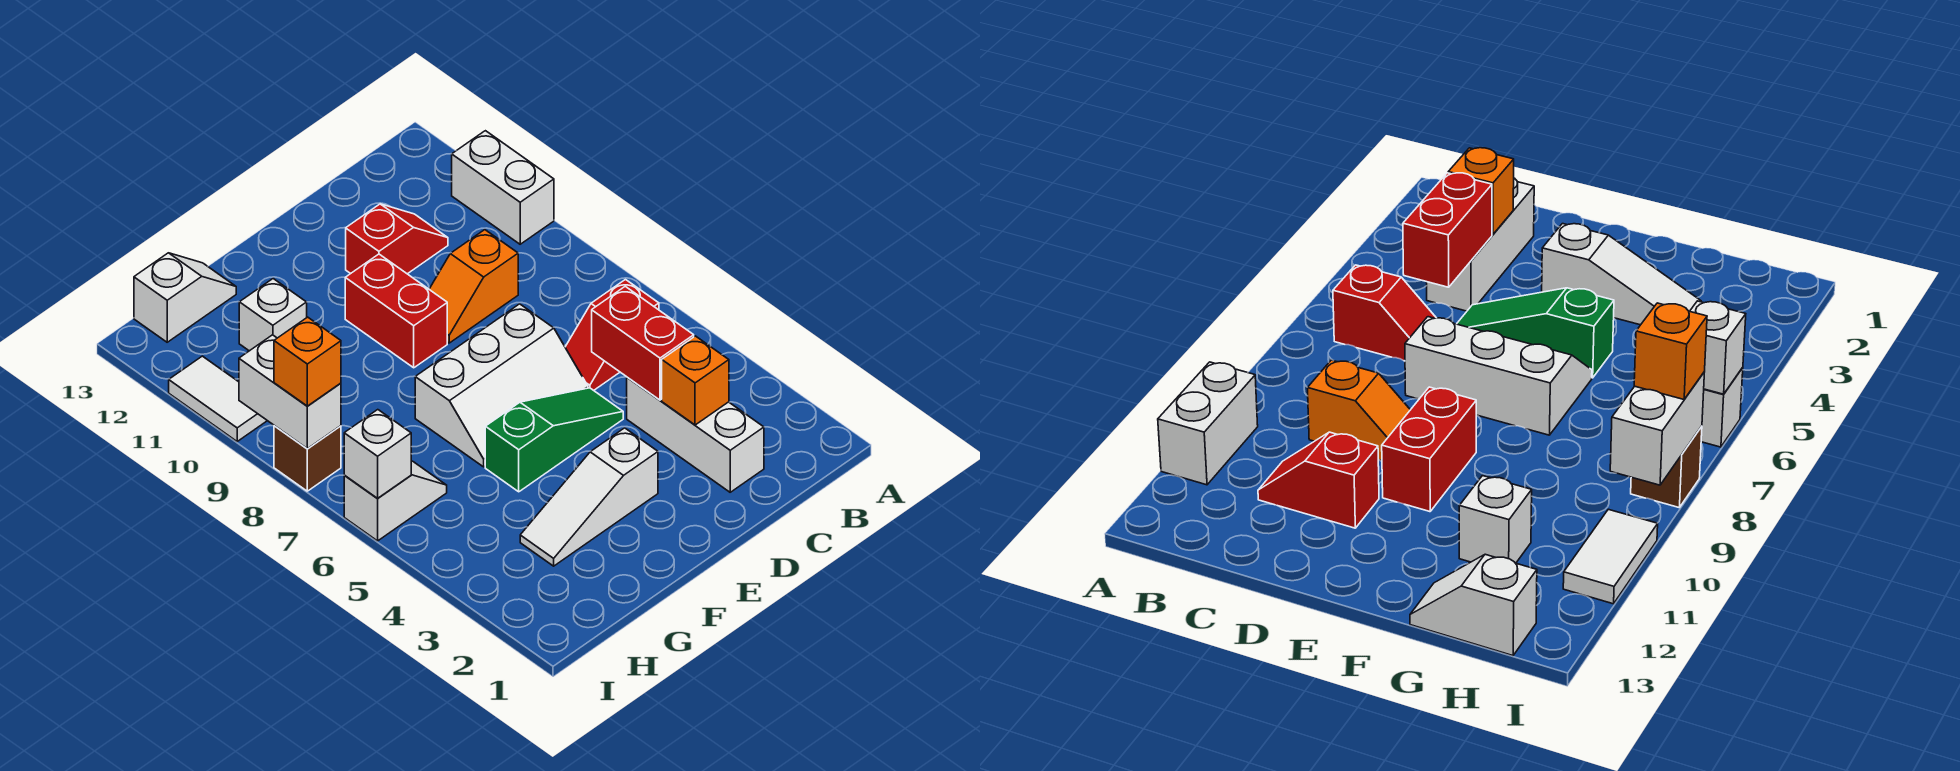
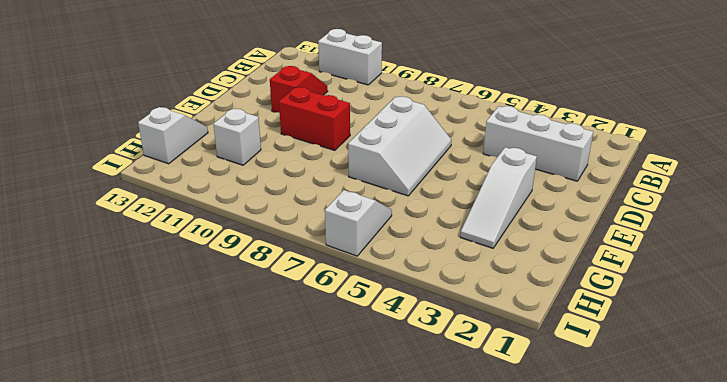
none -> red slope B6:C6 level 1 top B
none -> orange slope C9:D9 level 1 top C
none -> green slope D5:F5 level 1 top F

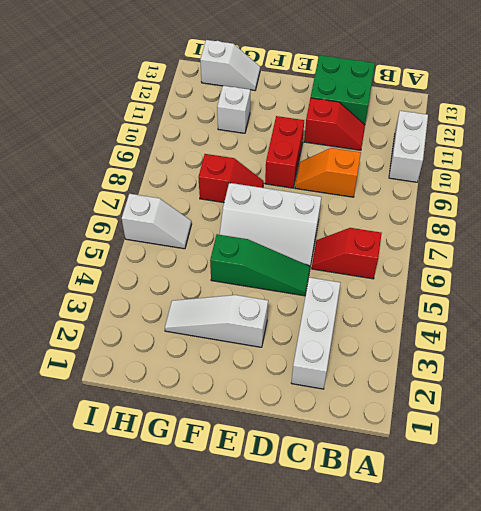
green brick C12:D13 level 1 -> none
red slope F8:G8 level 1 top G -> none
none -> brown brick I8 level 1
none -> white tile I10:I11 level 1
none -> orange brick C3 level 2

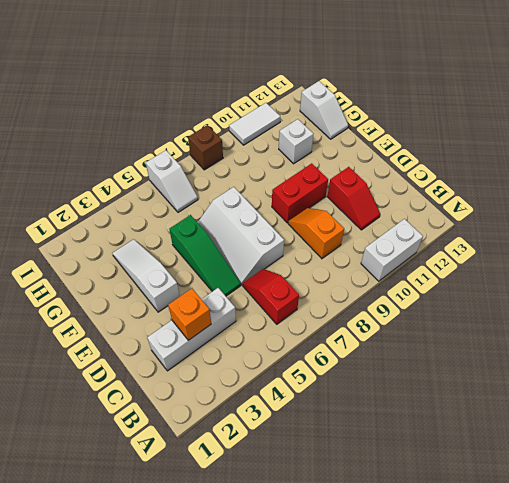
none -> red brick C4:C5 level 2
none -> white brick I6 level 2
none -> white brick I8:I9 level 2

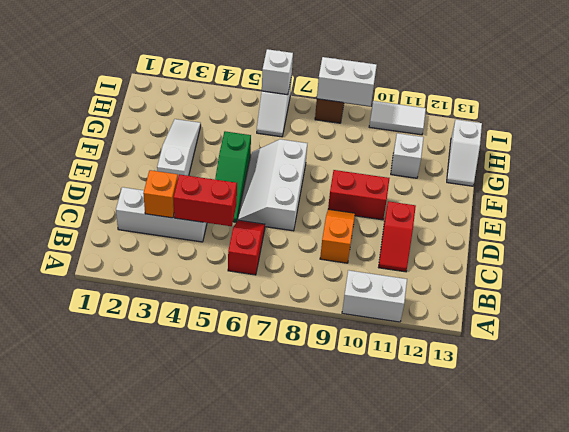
none -> orange brick I8 level 3

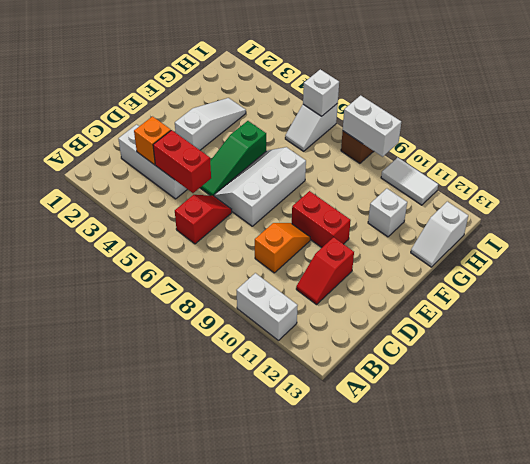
none -> orange brick I8 level 3

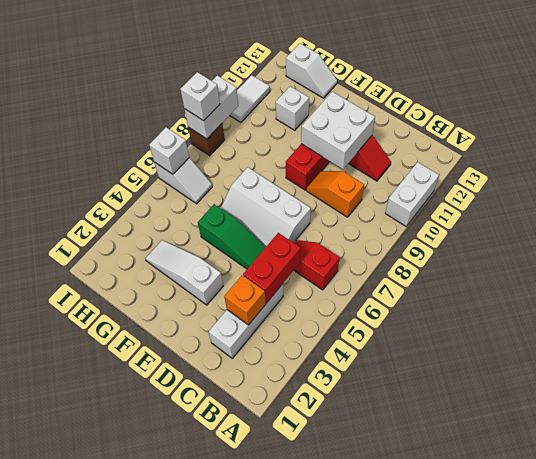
white brick D10:E11 level 2 -> none
white brick I8 level 3 -> orange brick I8 level 3

